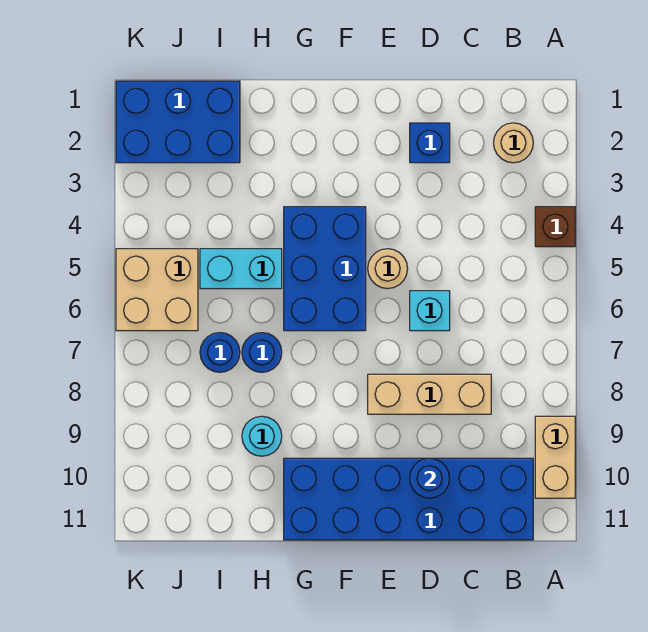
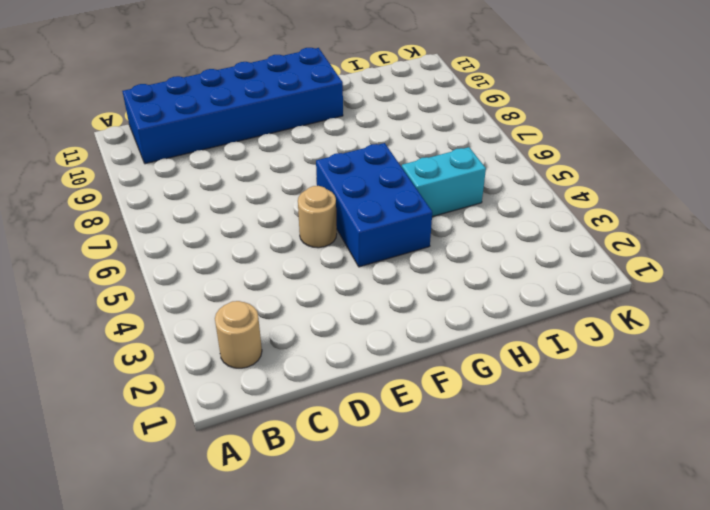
none -> brown brick A4 level 1
none -> tan brick A9:A10 level 1
none -> tan brick C8:E8 level 1

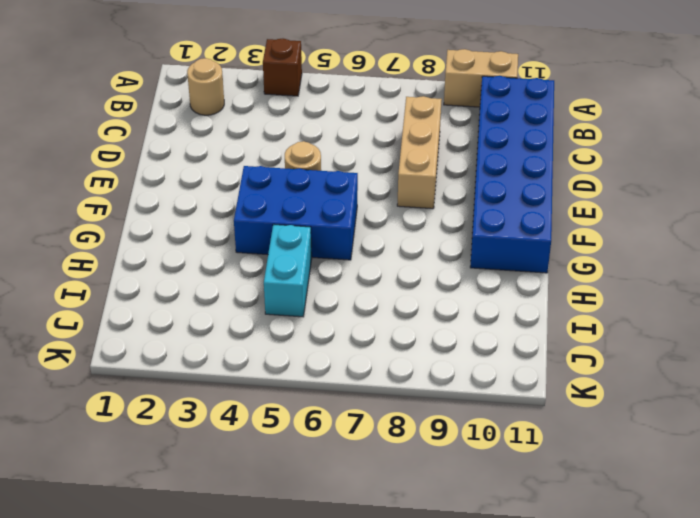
none -> blue brick D2 level 1
none -> cyan brick D6 level 1
none -> blue round brick H7 level 1

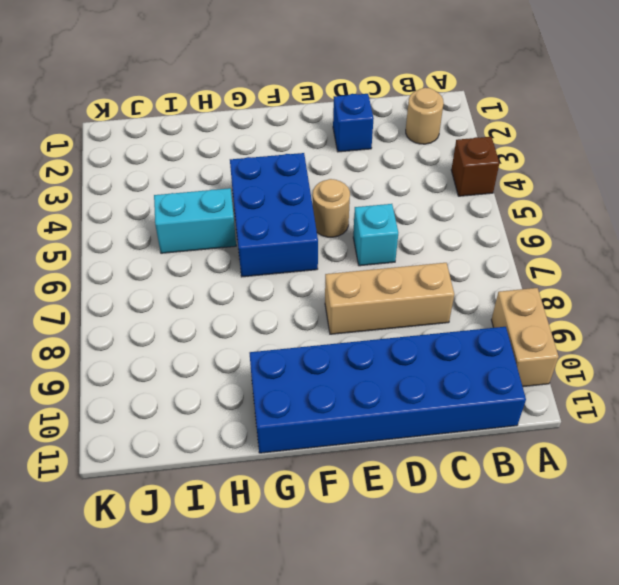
none -> blue round brick H7 level 1
none -> cyan round brick H9 level 1
none -> blue brick I1:K2 level 1

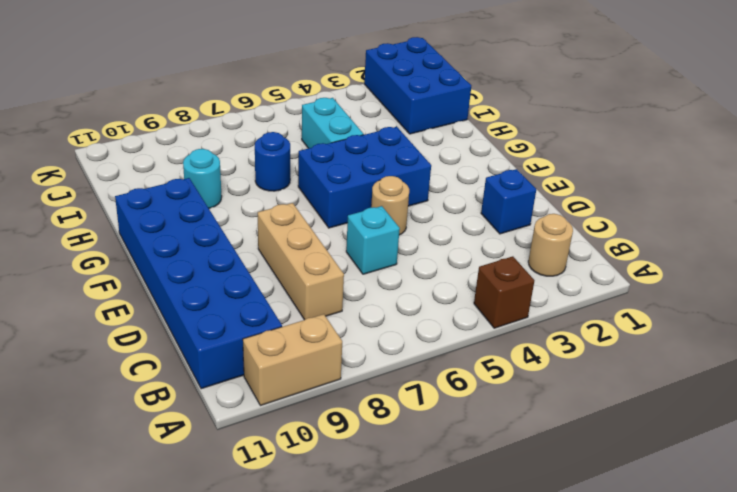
none -> blue round brick I7 level 1
none -> tan brick J5:K6 level 1
none -> blue round brick D10 level 2

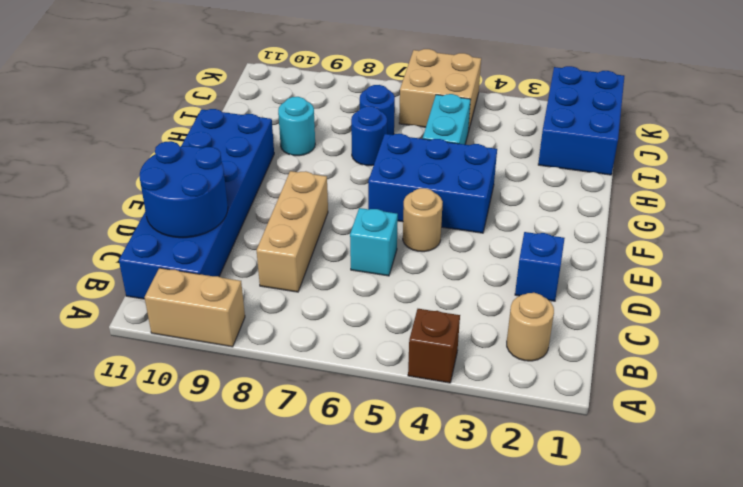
blue round brick C10:D11 level 2 -> blue round brick D10 level 2

